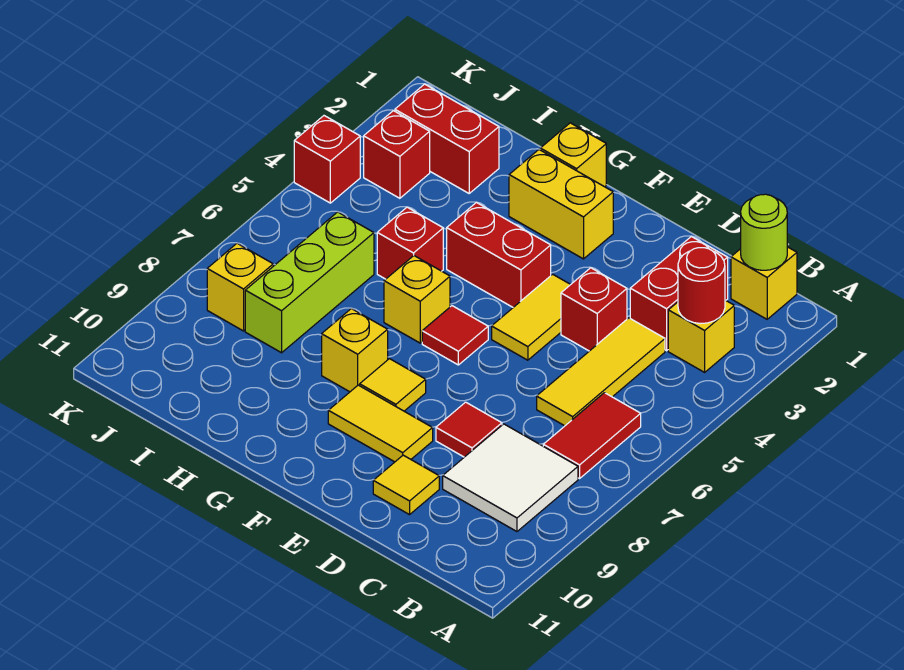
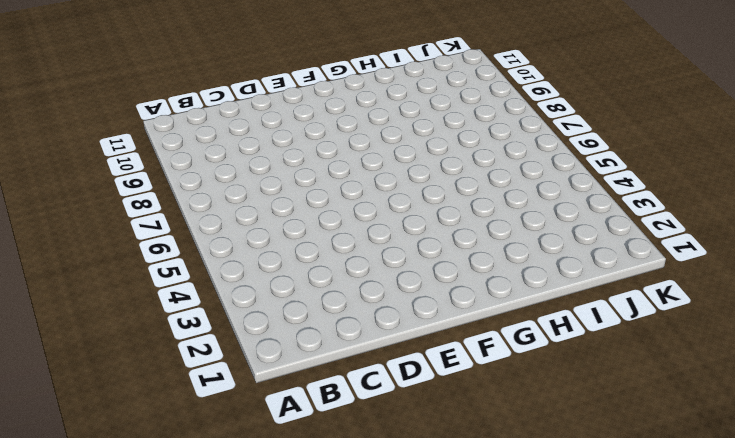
none -> yellow brick B1 level 1
none -> yellow brick B3 level 1
none -> red tile B6:B7 level 1

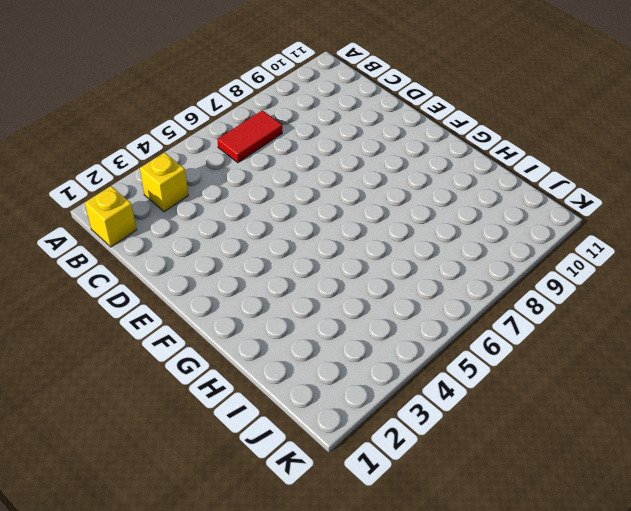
none -> white tile B8:C9 level 1
none -> red brick C2:C3 level 1
none -> yellow tile C4:C6 level 1

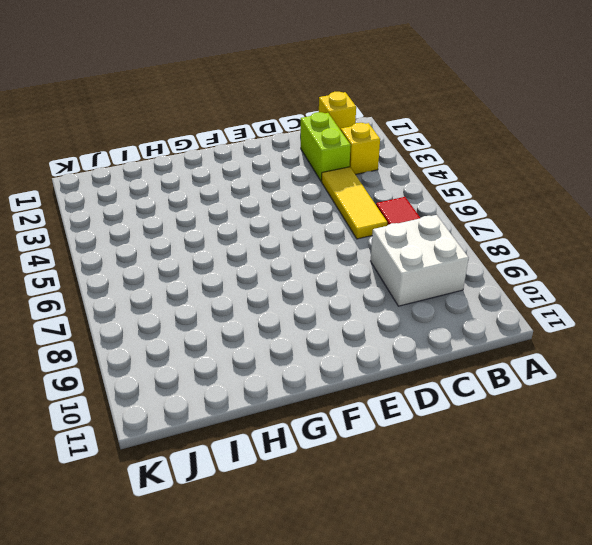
white brick B8:C9 level 1 -> white tile B8:C9 level 1
lime brick C2:C3 level 1 -> red brick C2:C3 level 1
none -> red brick D4 level 1
none -> red tile D8 level 1
none -> yellow tile D10 level 1

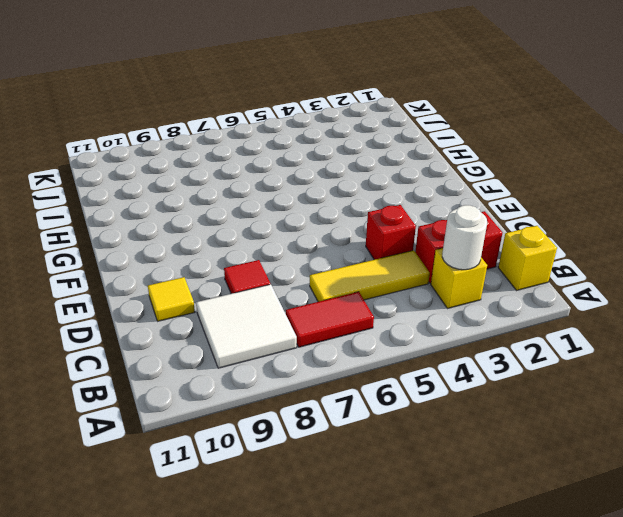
white round brick B3 level 2 -> red round brick B3 level 2
none -> yellow tile E4:E5 level 1
none -> yellow tile E9:F9 level 1
none -> yellow brick F2:G2 level 1

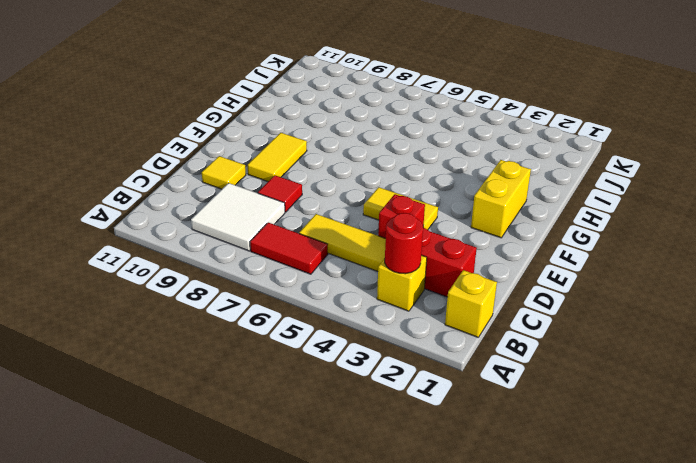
none -> red brick F4:G4 level 1
none -> red tile F6 level 1
none -> yellow tile F8 level 1

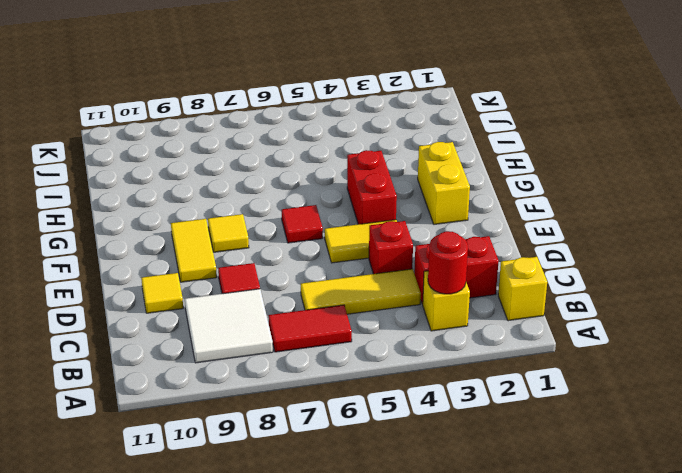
none -> yellow brick G1 level 1
none -> yellow brick G6 level 1
none -> yellow brick G8 level 1

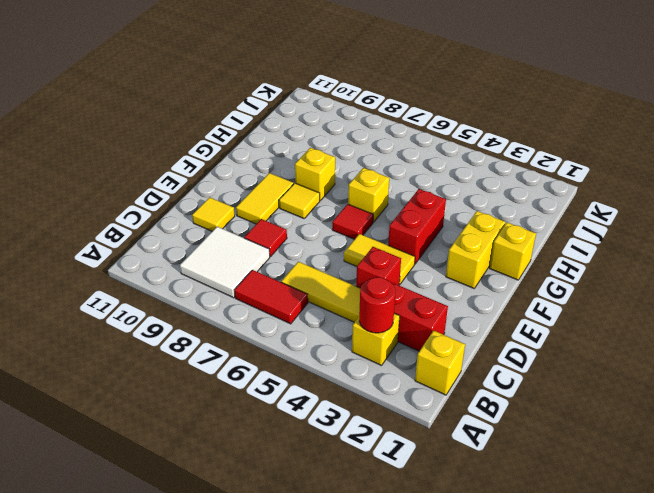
none -> red brick H5 level 1
none -> red brick I2:J2 level 1
none -> lime brick I6:I8 level 1

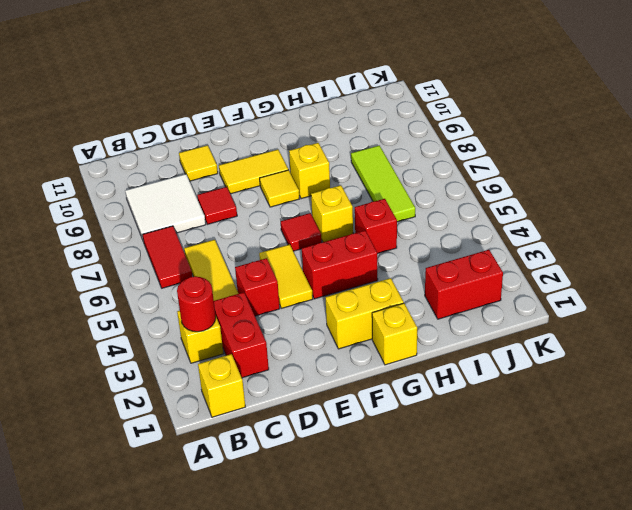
lime tile I6:I8 level 1 -> lime brick I6:I8 level 1
none -> red brick J3 level 1
none -> yellow brick J8 level 1
none -> red brick K4 level 1

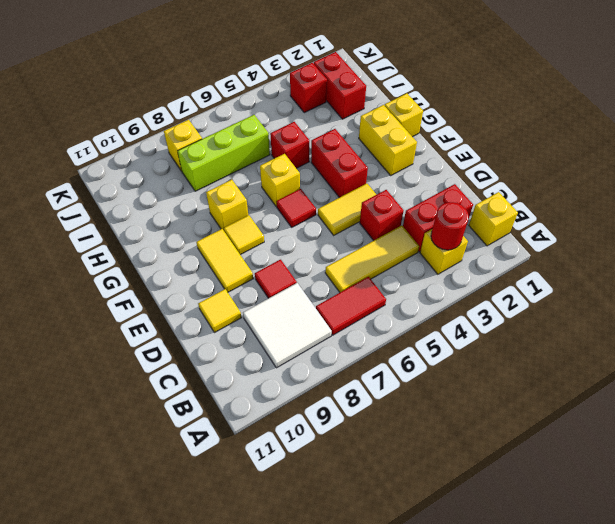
none -> red brick K4 level 1
none -> lime round brick B1 level 2

